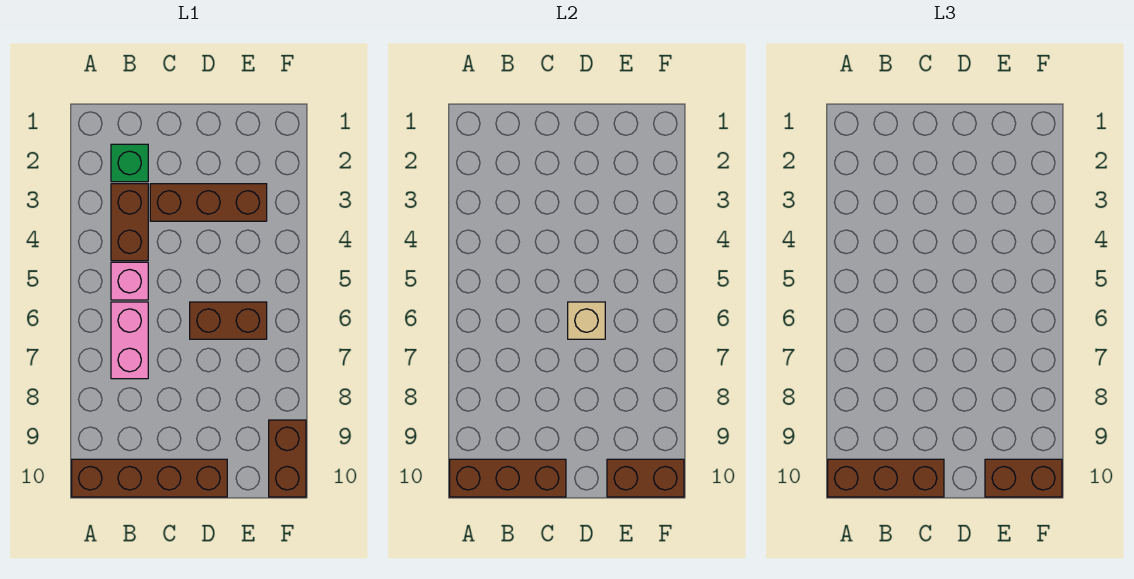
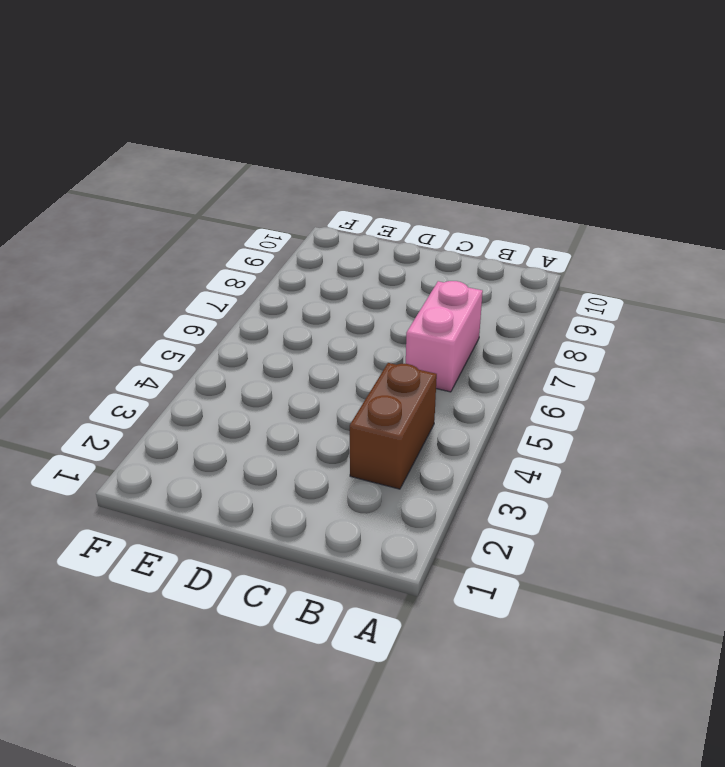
none -> brown brick A10:D10 level 1
none -> green brick B2 level 1
none -> pink brick B5 level 1

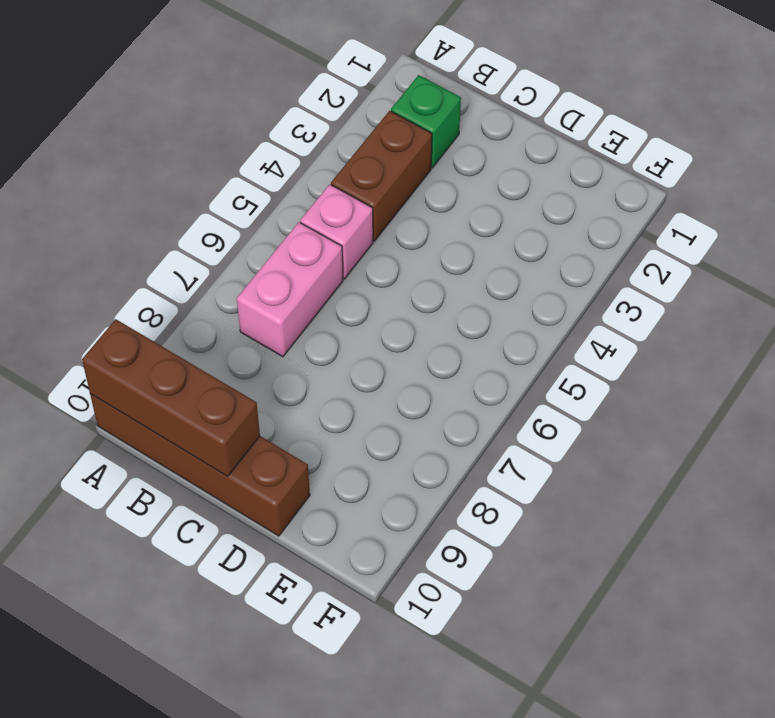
none -> brown brick C3:E3 level 1
none -> brown brick D6:E6 level 1
none -> brown brick F9:F10 level 1

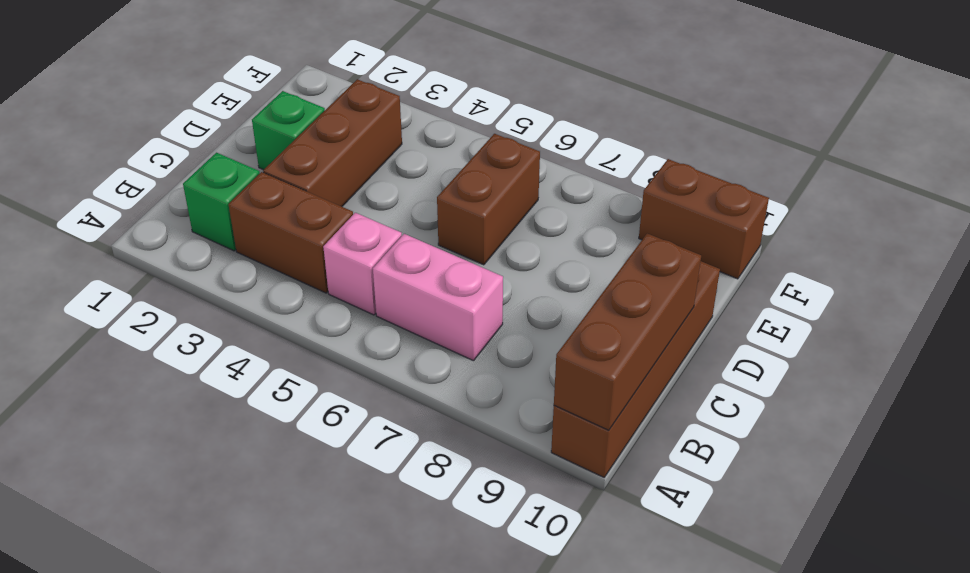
green brick D2 level 1 -> none
none -> tan brick D6 level 2
none -> brown brick E10:F10 level 2
none -> brown brick A10:C10 level 3

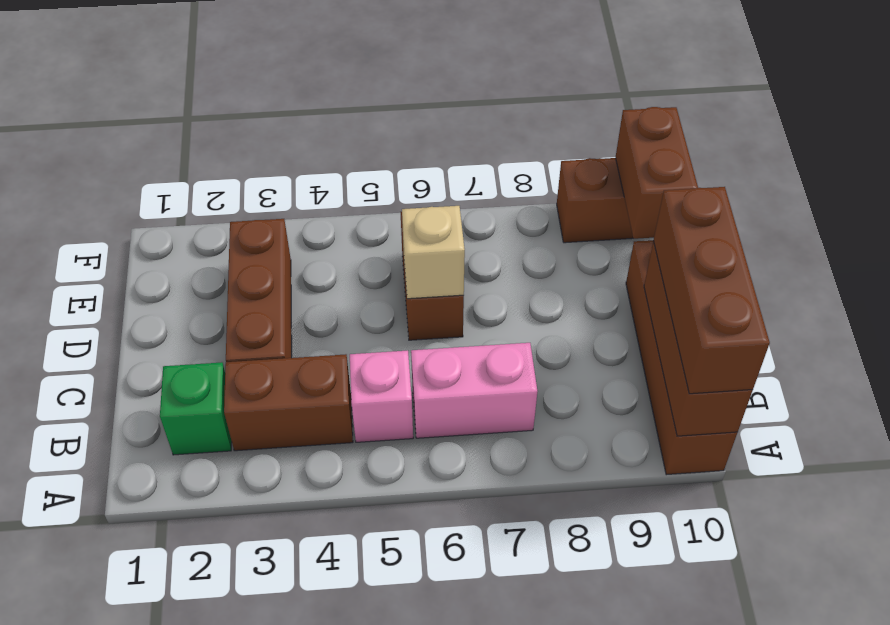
none -> brown brick E10:F10 level 3

